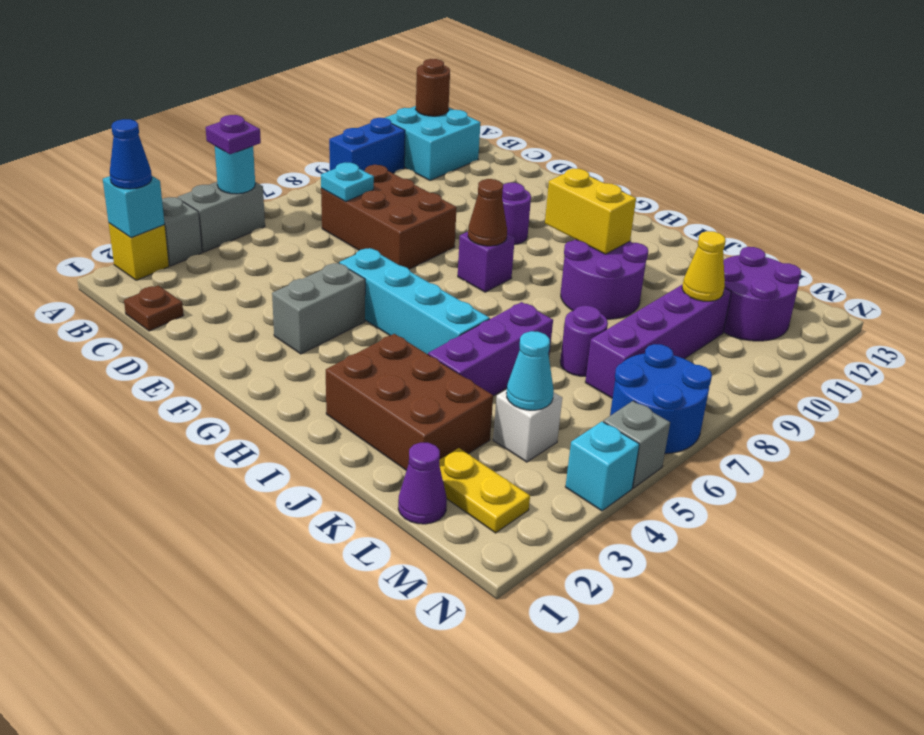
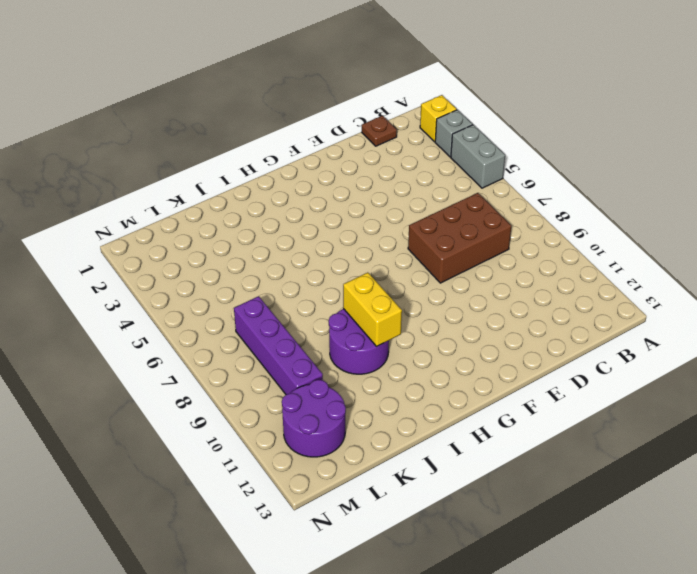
yellow brick I9:I10 level 2 -> yellow brick H10:I10 level 2
none -> blue brick A9:A10 level 1
none -> cyan brick A11:B12 level 1
none -> grey brick F3:F4 level 1
none -> cyan brick F5:I5 level 1

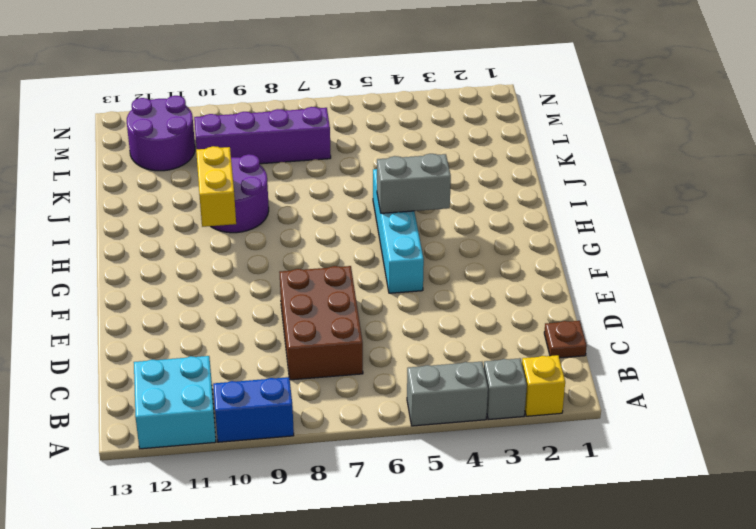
grey brick H4:H5 level 2 -> grey brick F3:F4 level 1
none -> purple round brick F10 level 1
none -> purple brick G8 level 1
none -> brown brick I2:K3 level 1
none -> purple brick J4:J6 level 1

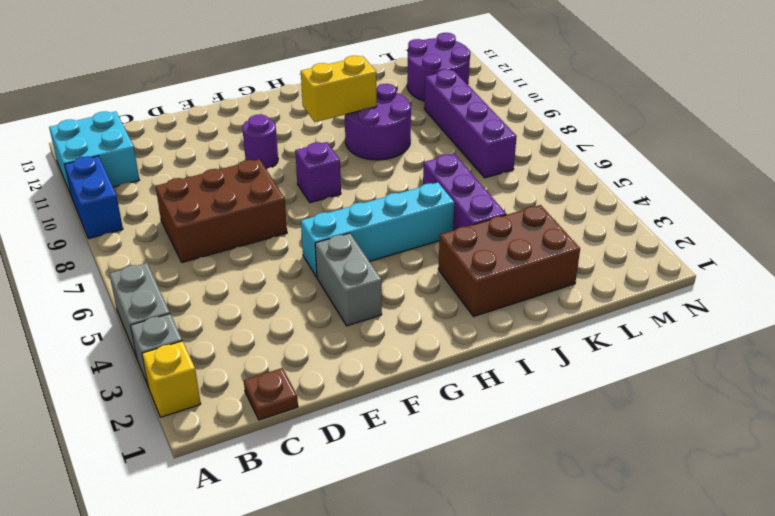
none -> purple round brick K7 level 1
none -> purple cone L1 level 1
none -> yellow plate L2:M2 level 1
none -> white brick L4 level 1

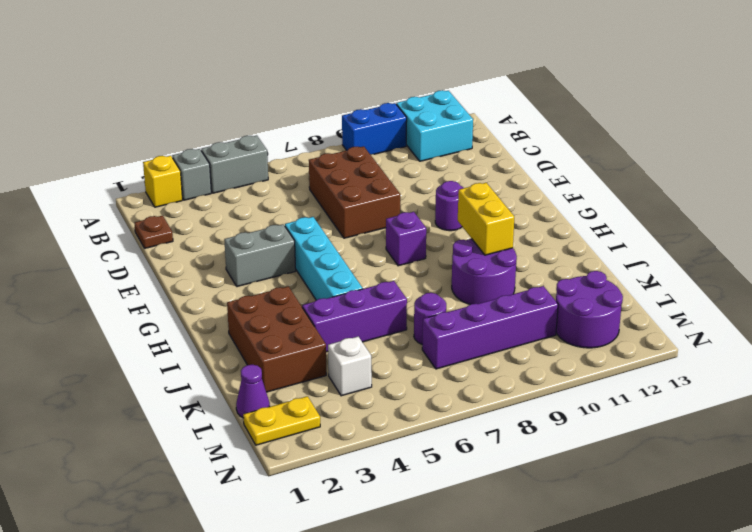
yellow plate M1:M2 level 1 -> yellow plate L2:M2 level 1
none -> blue round brick M6:N7 level 1
none -> cyan brick N4 level 1
none -> grey brick N5 level 1
none -> cyan brick A2 level 2

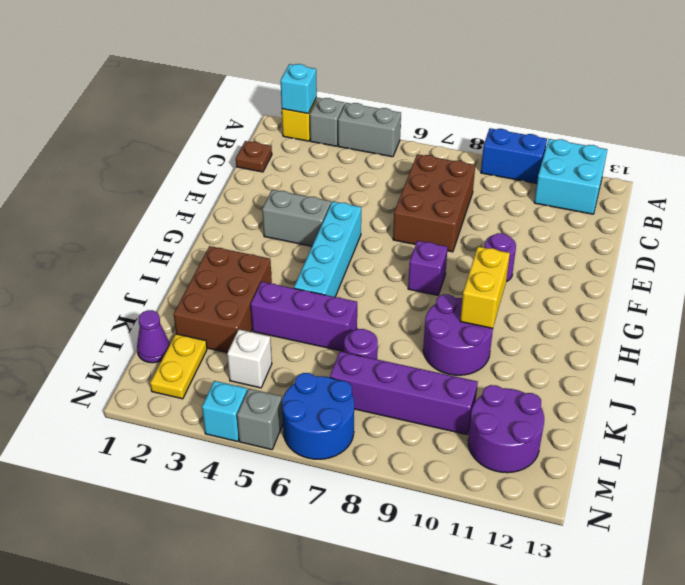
none -> cyan round brick A5 level 2
none -> brown round brick A12 level 2
none -> cyan plate C7 level 2
none -> brown cone G8 level 2

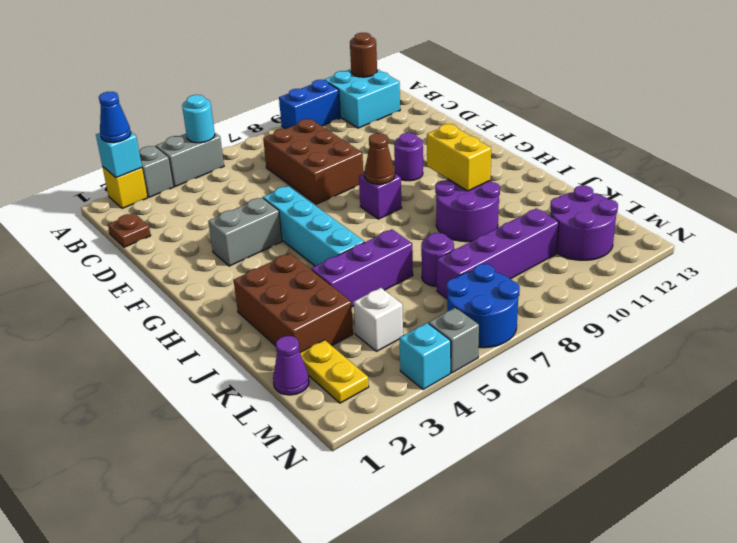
none -> cyan plate C7 level 2
none -> cyan cone L4 level 2
none -> yellow cone L10 level 2
none -> purple plate A5 level 3

